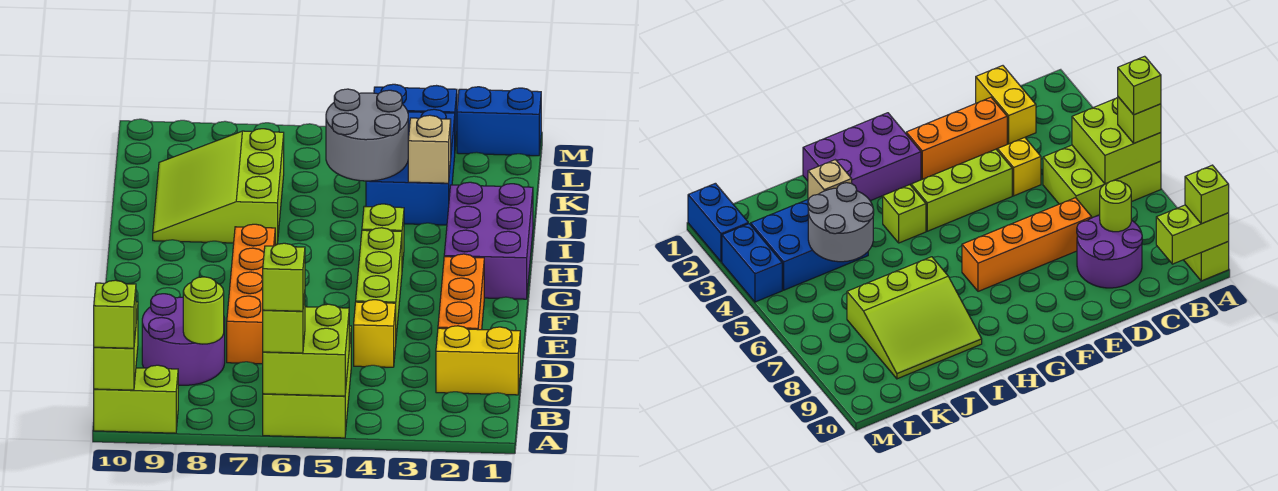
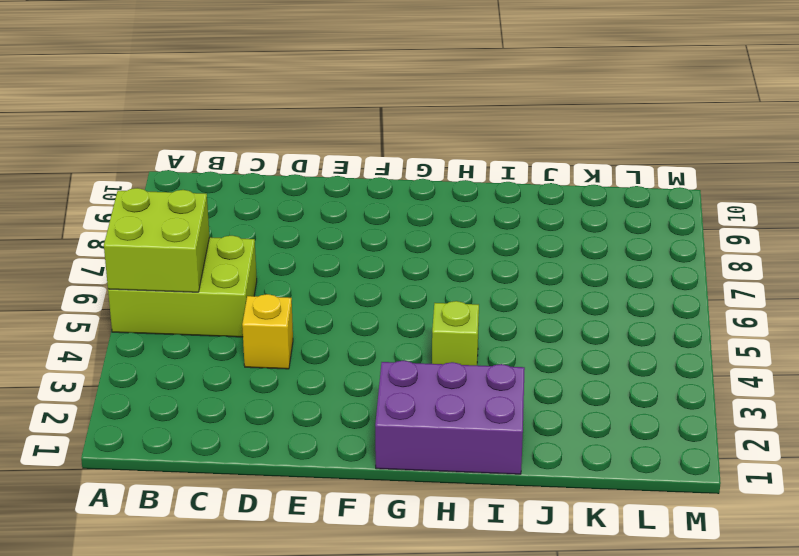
none -> lime brick A9:A10 level 1
none -> yellow brick C1:C2 level 1
none -> purple round brick C8:D9 level 1

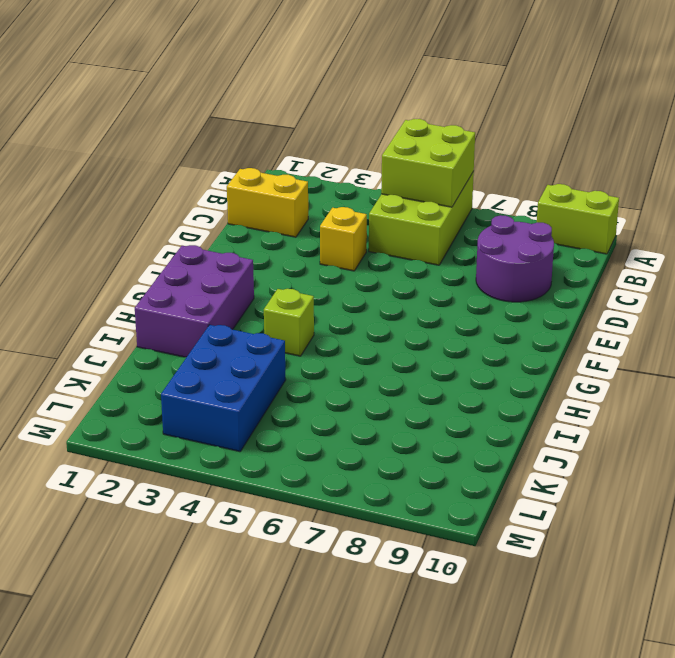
none -> orange brick D2:F2 level 1
none -> orange brick D7:G7 level 1
none -> lime brick E4:G4 level 1

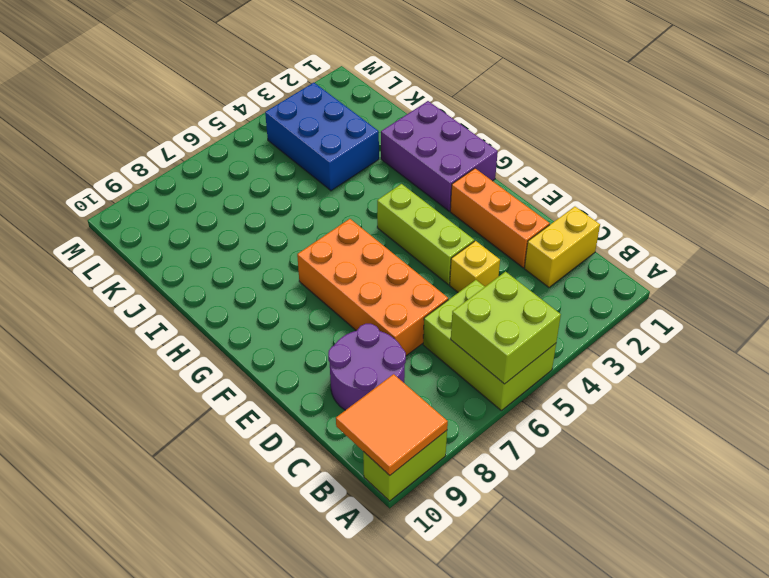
orange tile A9:B10 level 2 -> lime brick A10:B10 level 2
orange brick D6:G7 level 1 -> orange brick D7:G7 level 1
none -> lime brick H4 level 1
none -> lime slope I7:K9 level 1 top 7
none -> blue brick M1:M2 level 1

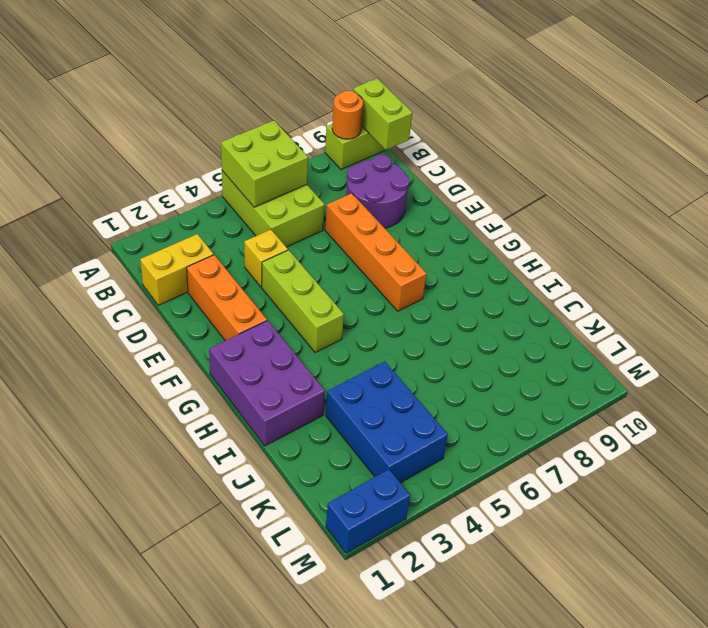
orange round brick A9 level 2 -> none
none -> lime brick H4 level 1
none -> lime slope I7:K9 level 1 top 7
none -> blue brick M3:M4 level 1

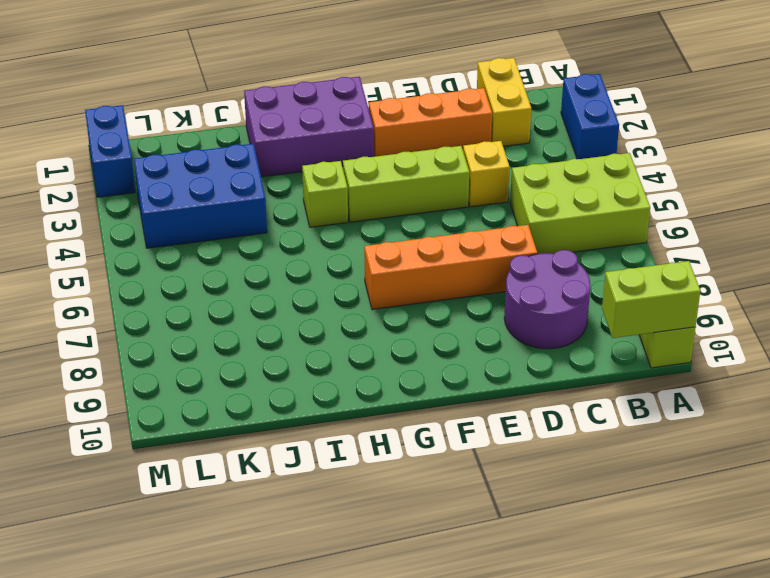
blue brick A2:A3 level 1 -> blue brick M3:M4 level 1
none -> lime slope I7:K9 level 1 top 7
none -> lime brick A5:B6 level 2
none -> lime round brick C8 level 2

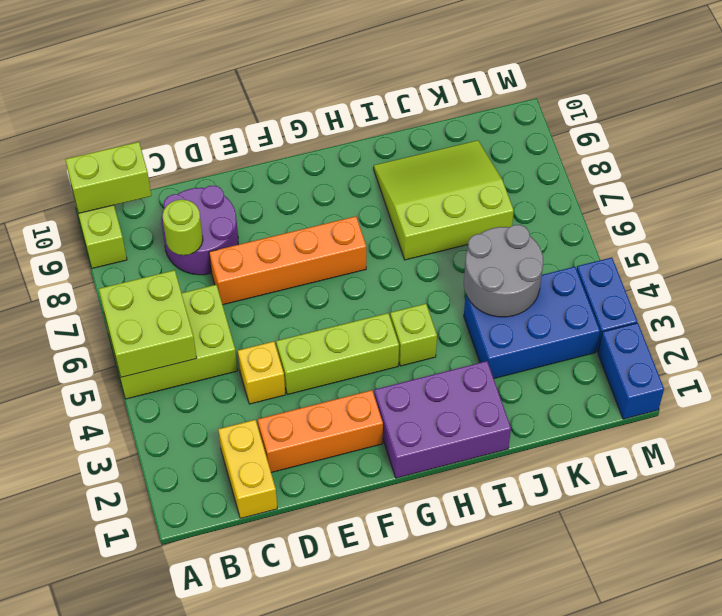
none -> tan brick J3 level 2
none -> lime brick A6 level 3
none -> lime brick A10 level 3

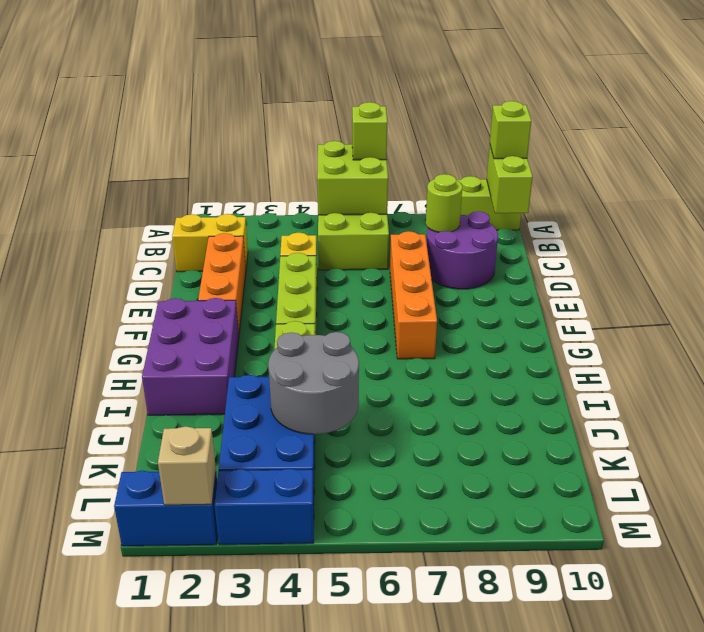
tan brick M2 level 2 -> tan brick J3 level 2
none -> lime slope I7:K9 level 1 top 7
none -> lime brick A6 level 4

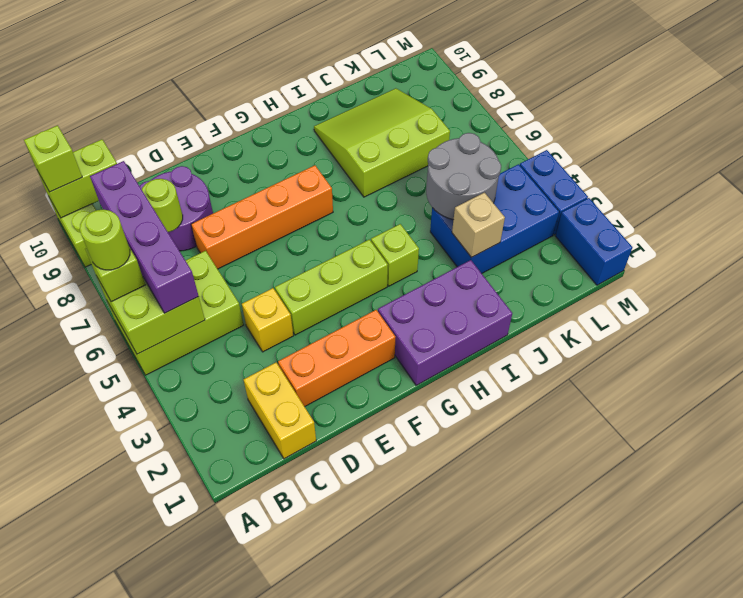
lime round brick A6 level 4 -> lime brick A6 level 4
purple brick B5:B8 level 3 -> none

